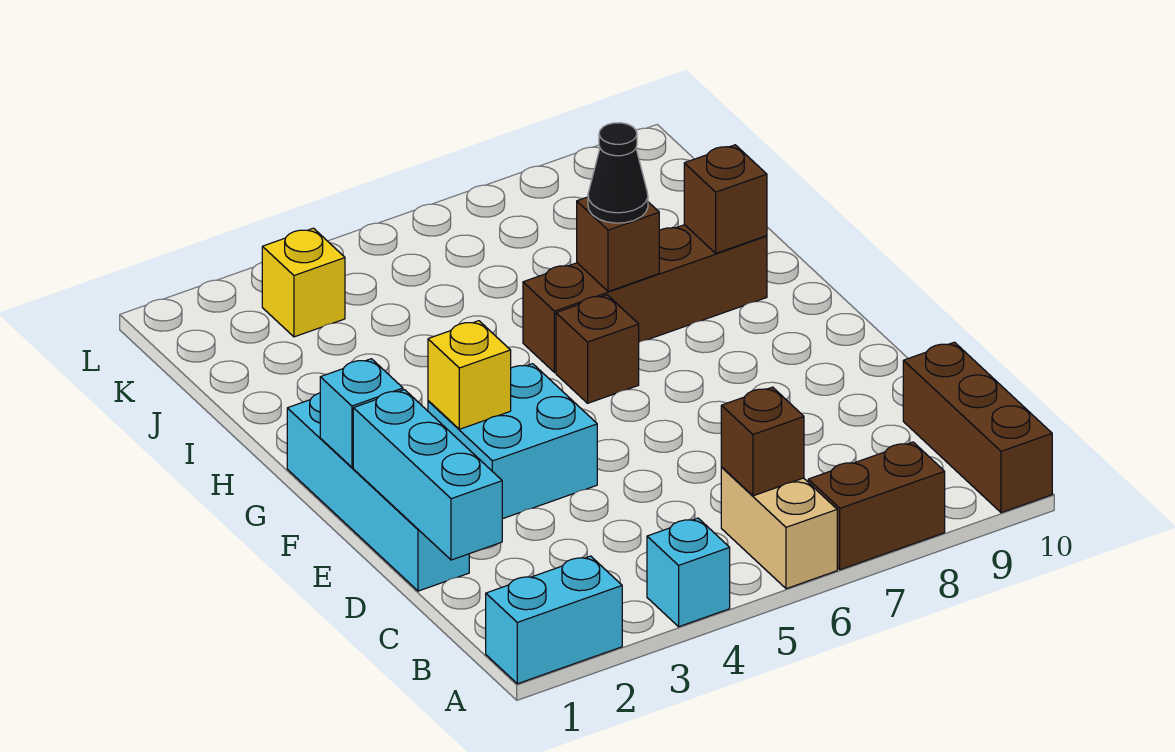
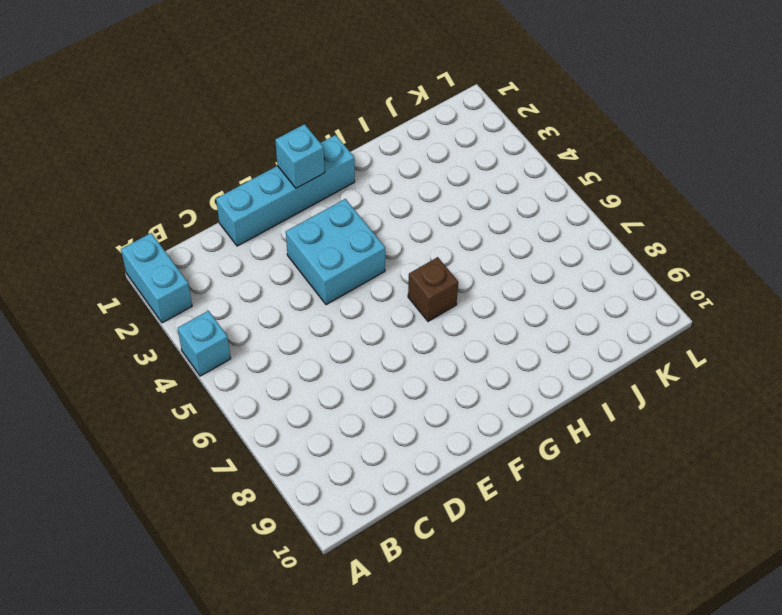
none -> tan brick A6:B6 level 1
none -> brown brick A7:A8 level 1
none -> brown brick A10:C10 level 1

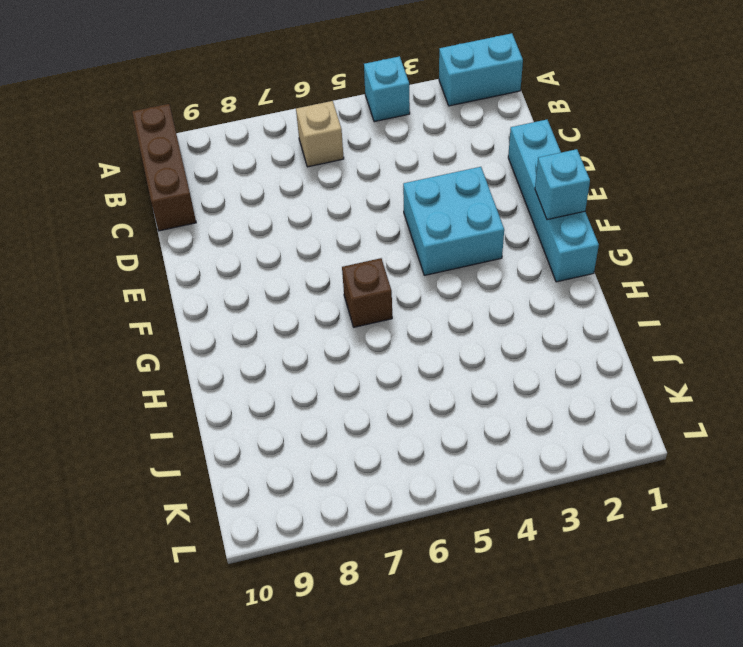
tan brick B6 level 1 -> tan brick A6:B6 level 1
none -> brown brick A7:A8 level 1
none -> brown brick H6:H9 level 1
none -> yellow brick K3 level 1

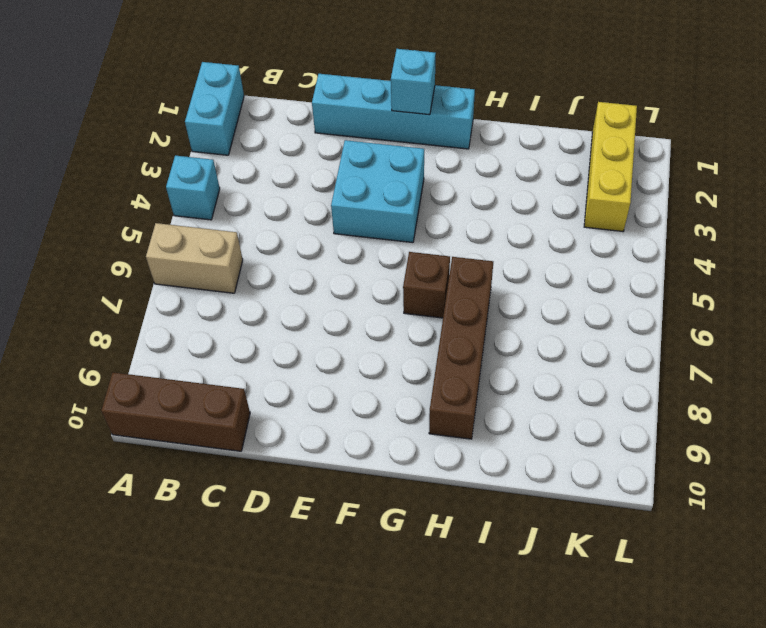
yellow brick K1:K3 level 1 -> yellow brick K3 level 1
none -> brown brick A7:A8 level 1
none -> brown brick B6 level 2
none -> cyan brick C1:E1 level 2

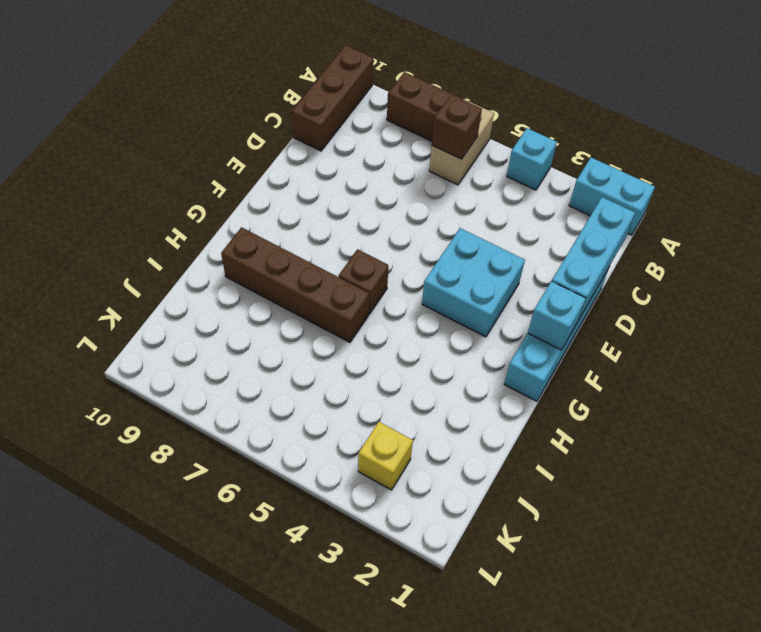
none -> yellow brick F3 level 2
none -> brown brick H7 level 2
none -> brown brick H9 level 2

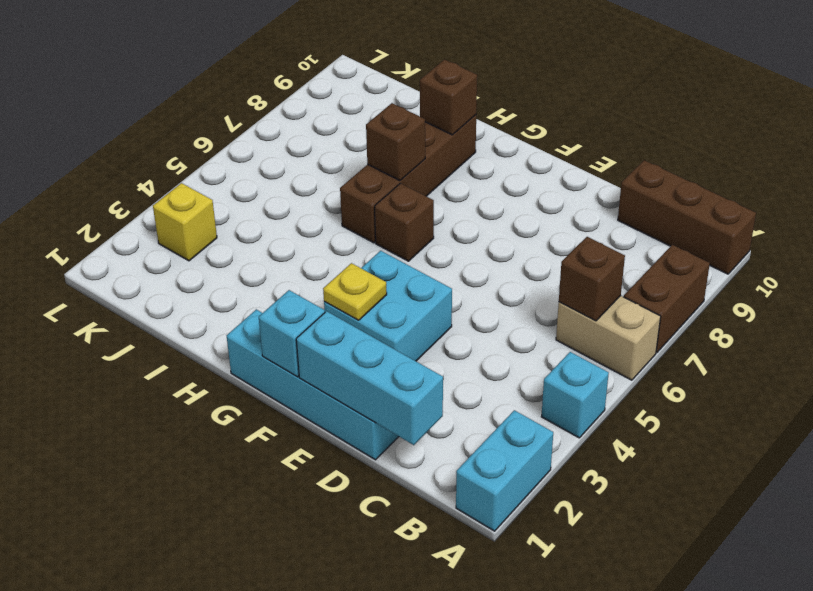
yellow plate F3 level 2 -> yellow brick F3 level 2
none -> black cone H7 level 3

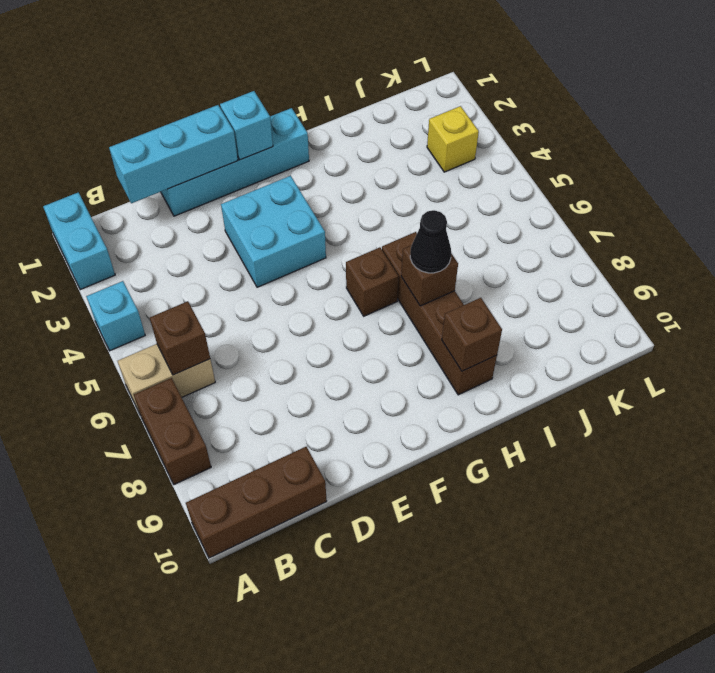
none -> yellow brick F3 level 2

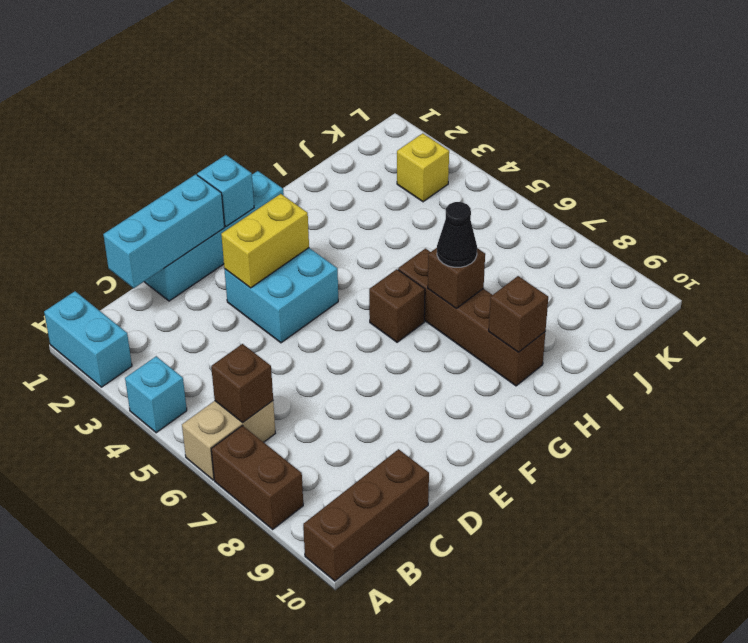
yellow brick E3:F3 level 2 -> yellow brick F3 level 2

